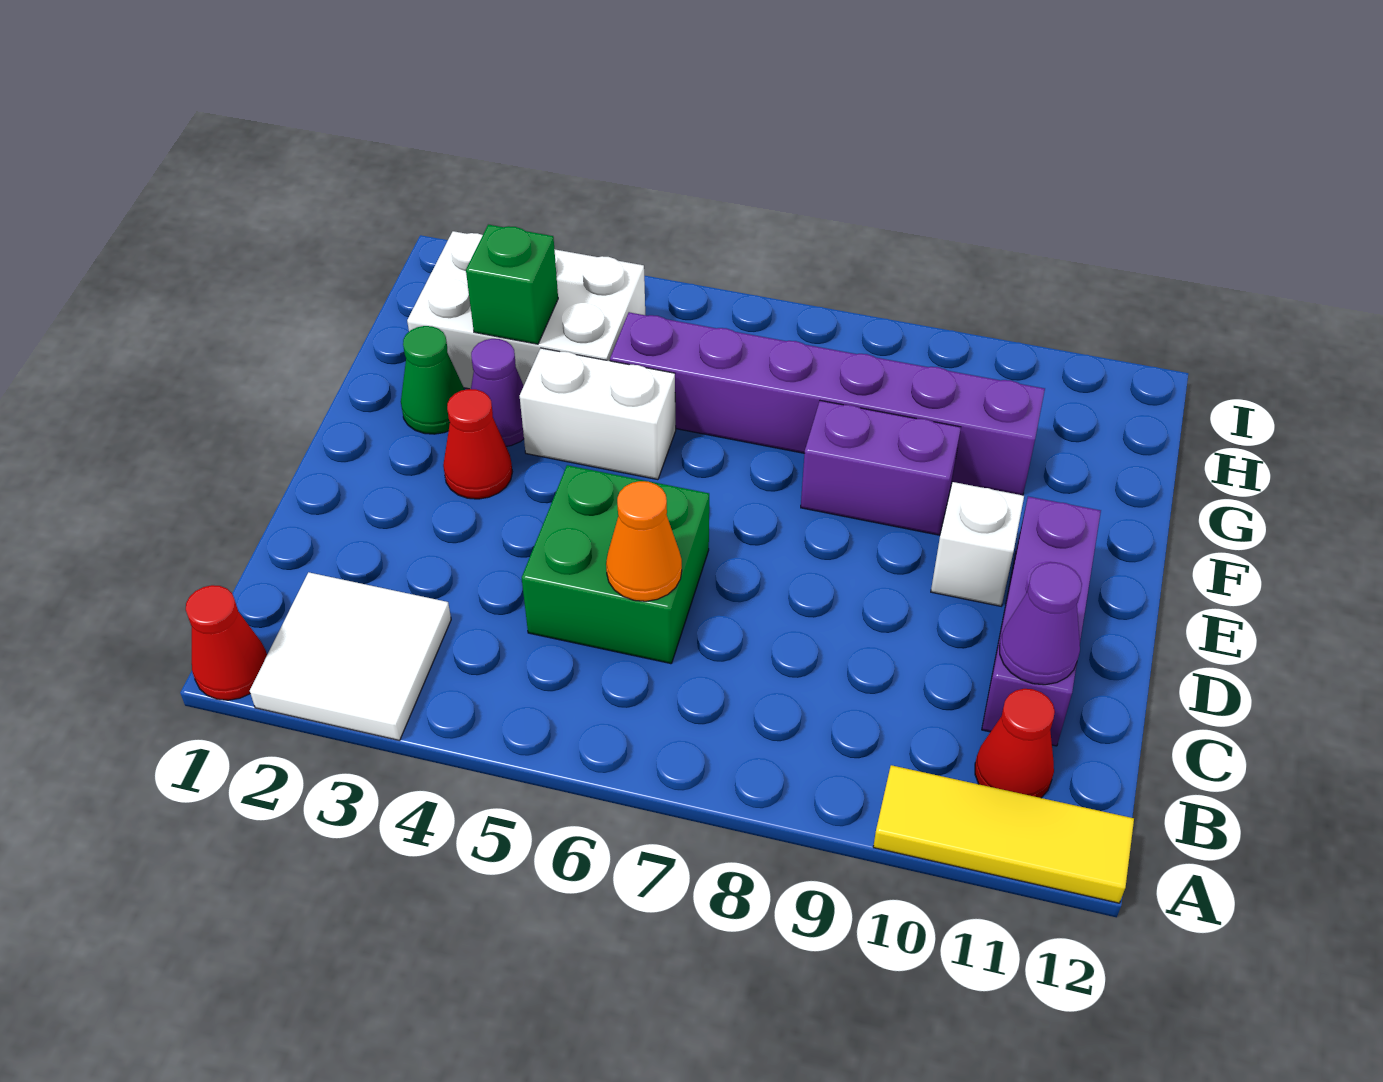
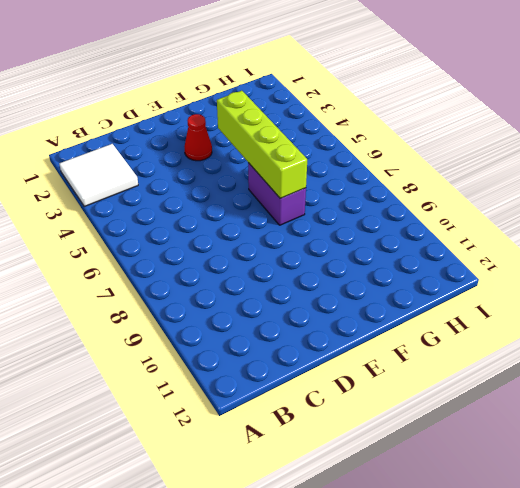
lime brick F4:F7 level 2 -> none
purple brick F6:F7 level 1 -> purple brick F8:F9 level 1
none -> red cone A1 level 1
none -> yellow tile A10:A12 level 1
none -> red cone B11 level 1

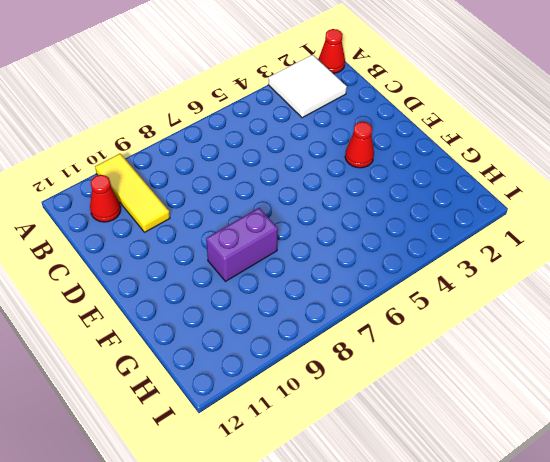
yellow tile A10:C10 level 1 -> yellow tile A10:A12 level 1
none -> green brick C5:D6 level 1
none -> purple brick C11:E11 level 1
none -> white brick E10 level 1

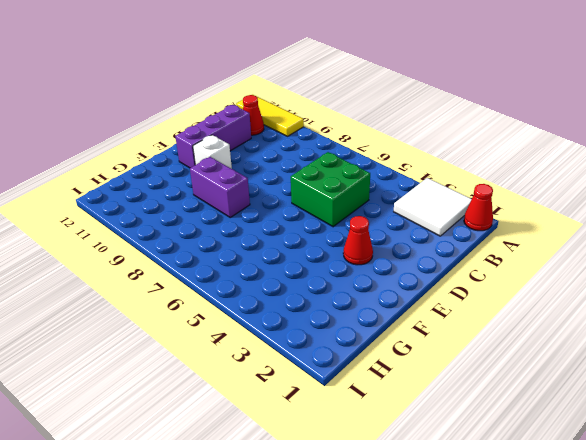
none -> green cone F2 level 1
none -> purple cone F3 level 1
none -> white brick F4:F5 level 1

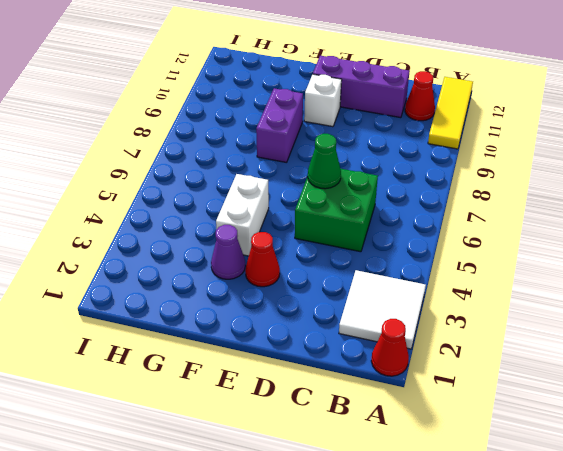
green cone D6 level 2 -> green cone F2 level 1
none -> white brick G2:H4 level 1
none -> purple brick G5:G10 level 1
none -> orange cone C6 level 2

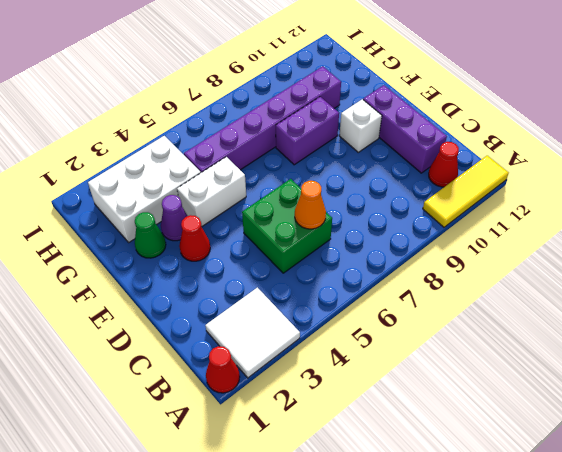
none -> purple cone C11 level 2
none -> green brick G3 level 2

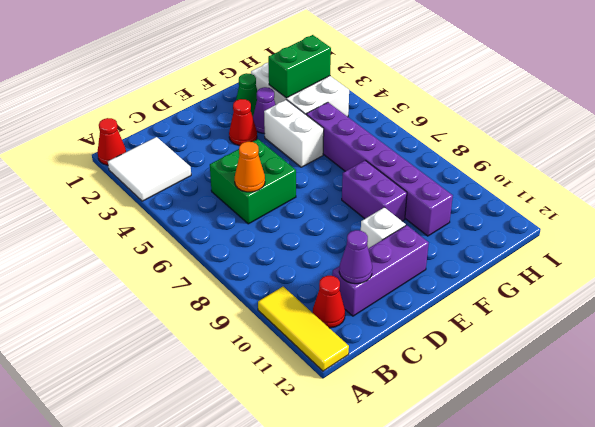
green brick G3:H3 level 2 -> green brick G3 level 2

